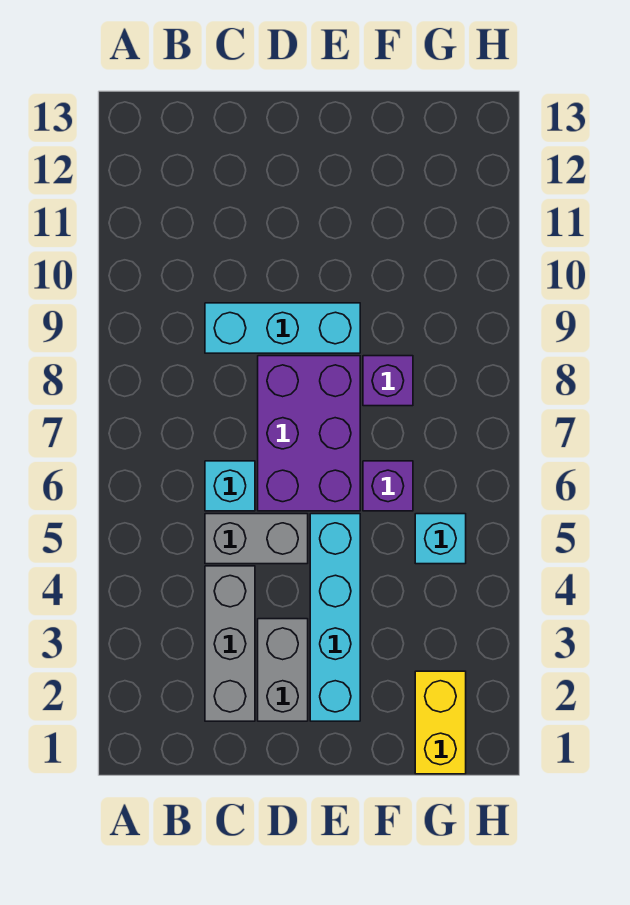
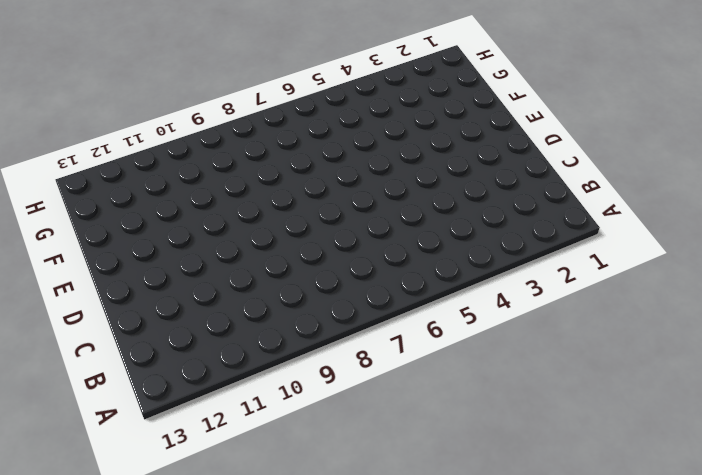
none -> grey brick C2:C4 level 1
none -> grey brick C5:D5 level 1

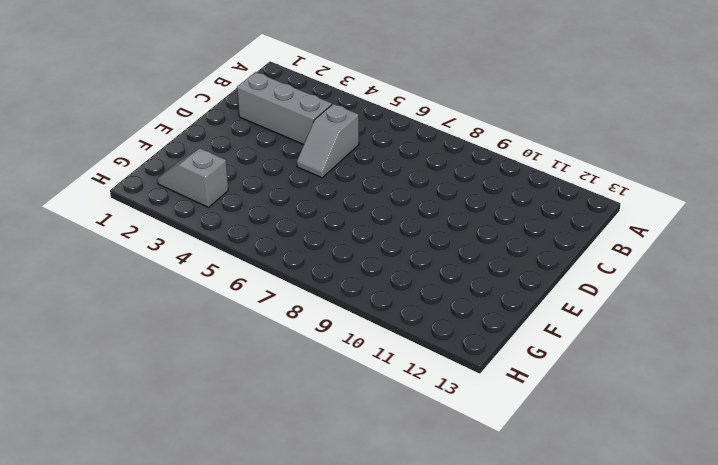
grey slope C5:D5 level 1 top C -> grey brick C5:D5 level 1
grey slope G2:G3 level 1 top 3 -> yellow brick G1:G2 level 1
none -> cyan brick C6 level 1
none -> cyan brick C9:E9 level 1

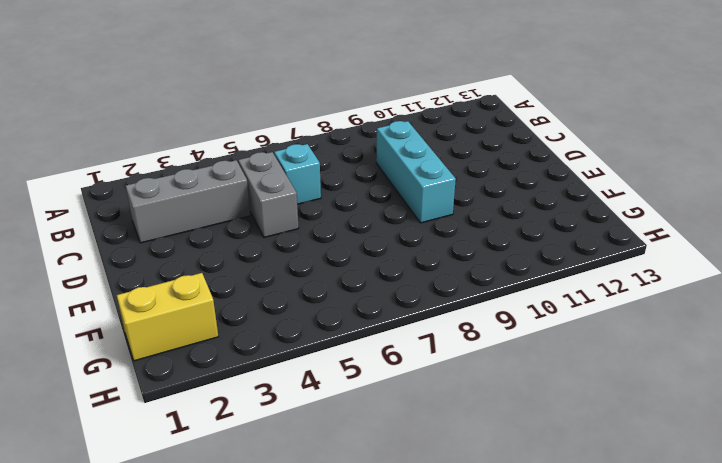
none -> grey brick D2:D3 level 1
none -> purple brick D6:E8 level 1

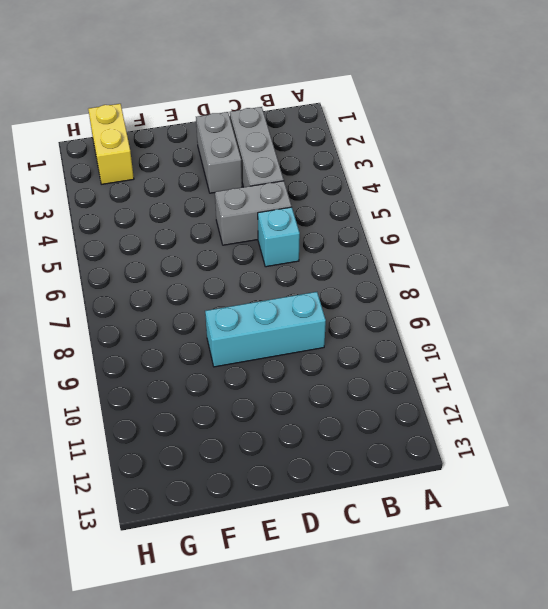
none -> purple brick D6:E8 level 1
none -> cyan brick E2:E5 level 1

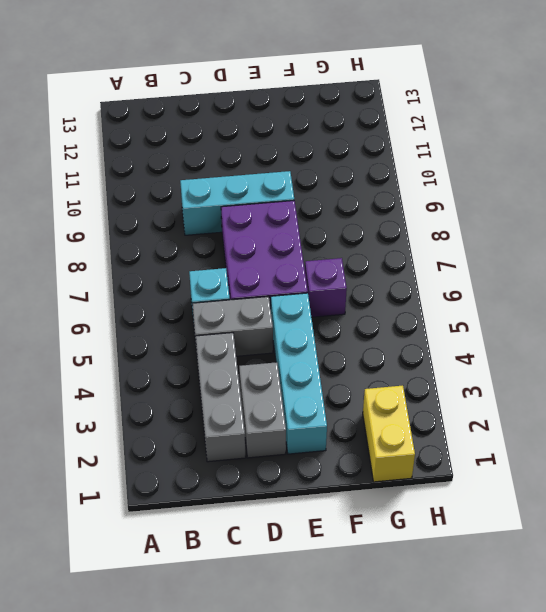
none -> purple brick F8 level 1
none -> cyan brick G5 level 1

